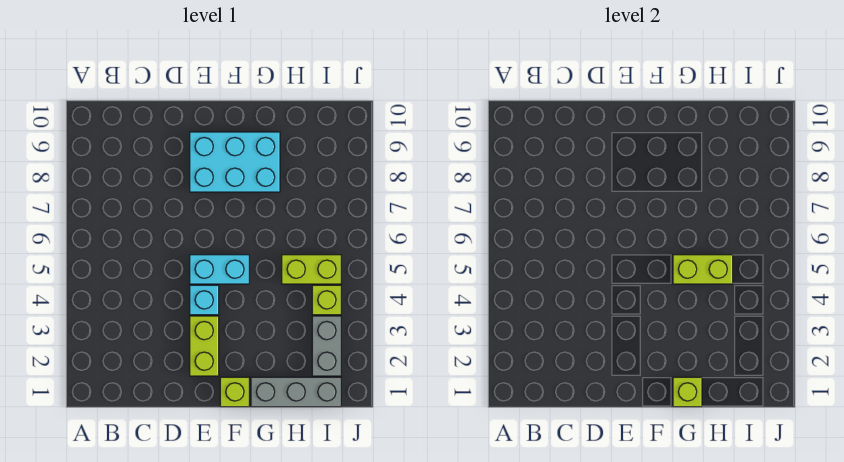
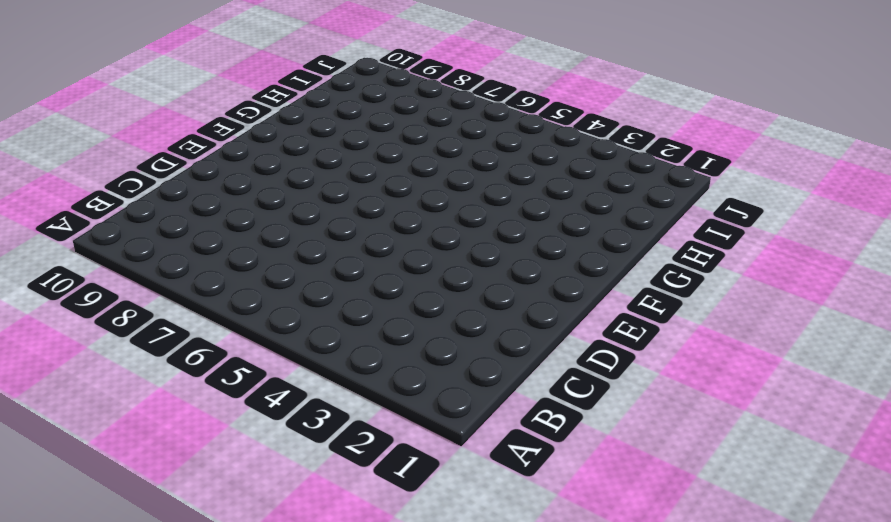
none -> lime brick E2:E3 level 1
none -> cyan brick E4 level 1

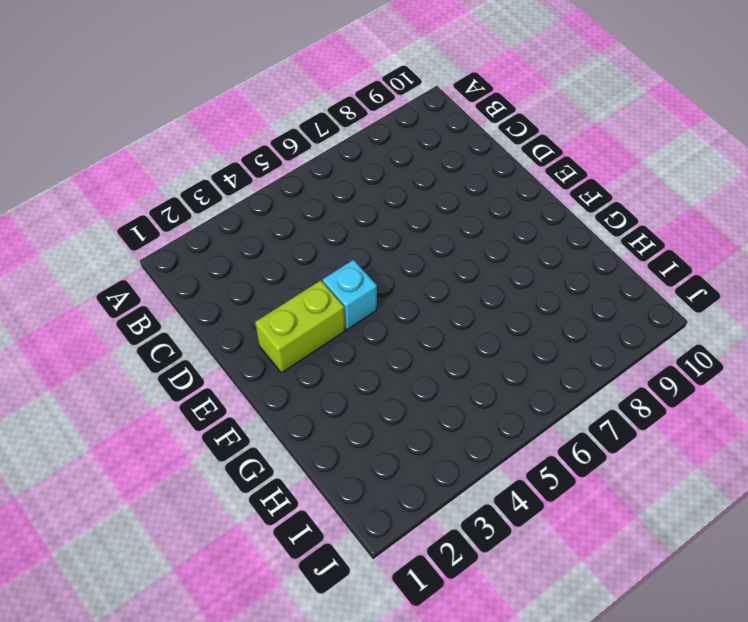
none -> cyan brick E5:F5 level 1
none -> cyan brick E8:G9 level 1

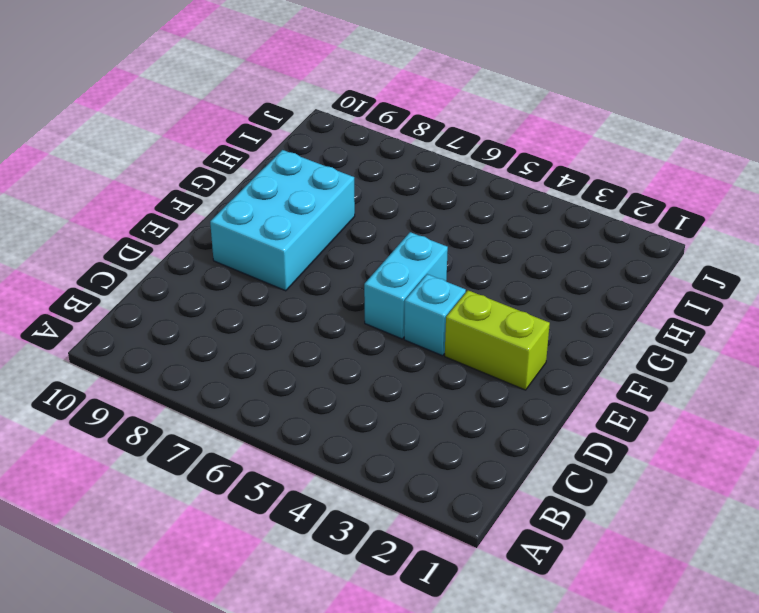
none -> lime brick F1 level 1
none -> grey brick G1:I1 level 1

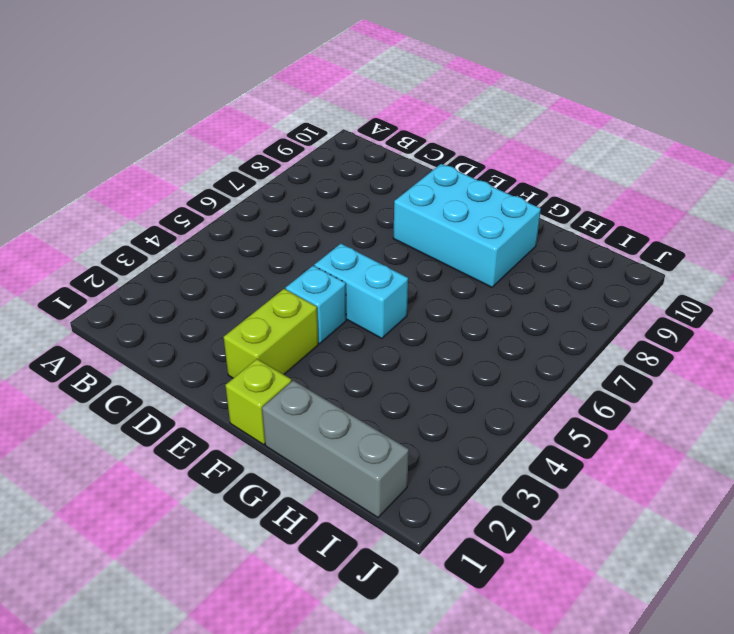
none -> lime brick H5:I5 level 1
none -> grey brick I2:I3 level 1

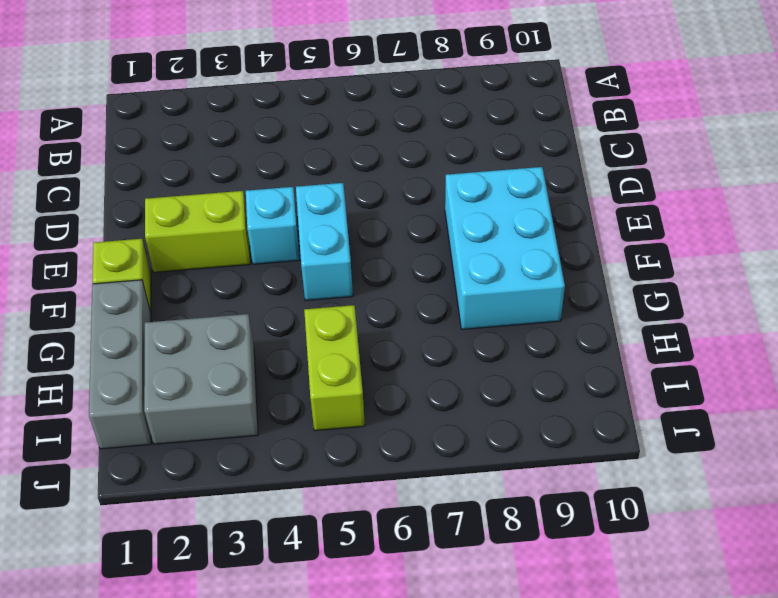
grey brick H2:I3 level 1 -> grey brick I2:I3 level 1
none -> lime brick I4 level 1
none -> lime brick G1 level 2

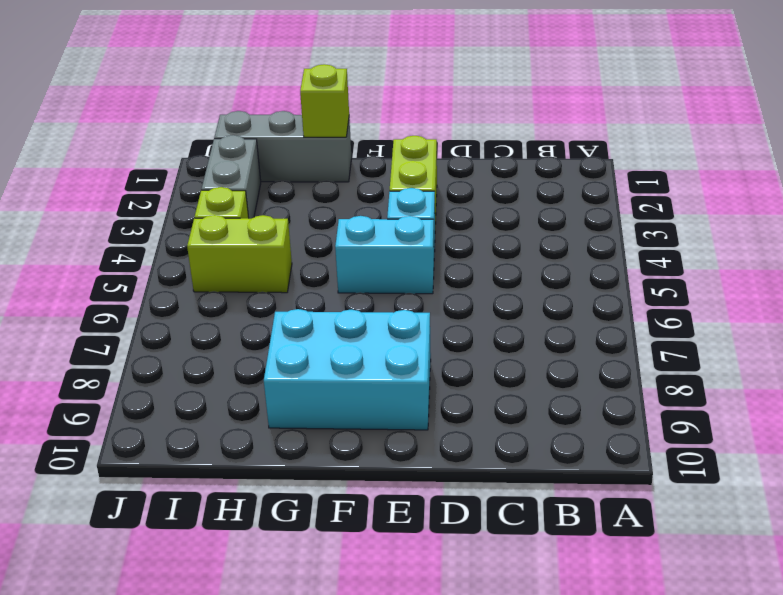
none -> lime brick F1 level 1
none -> lime brick G5:H5 level 2

